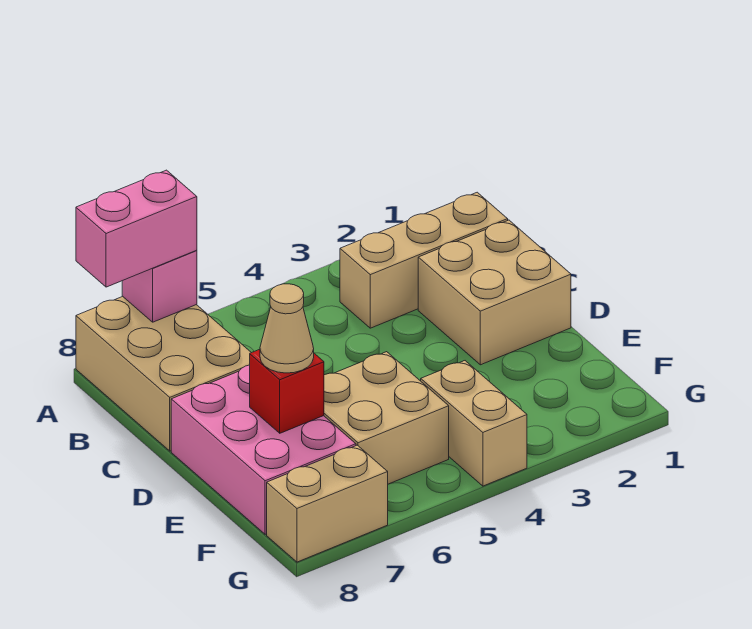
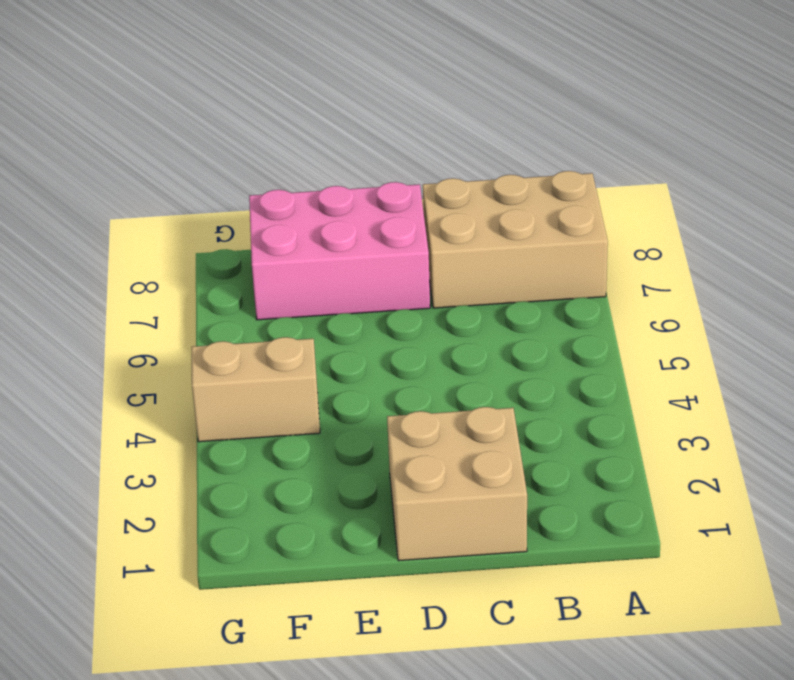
none -> tan brick B1:B3 level 1
none -> tan brick E5:F6 level 1

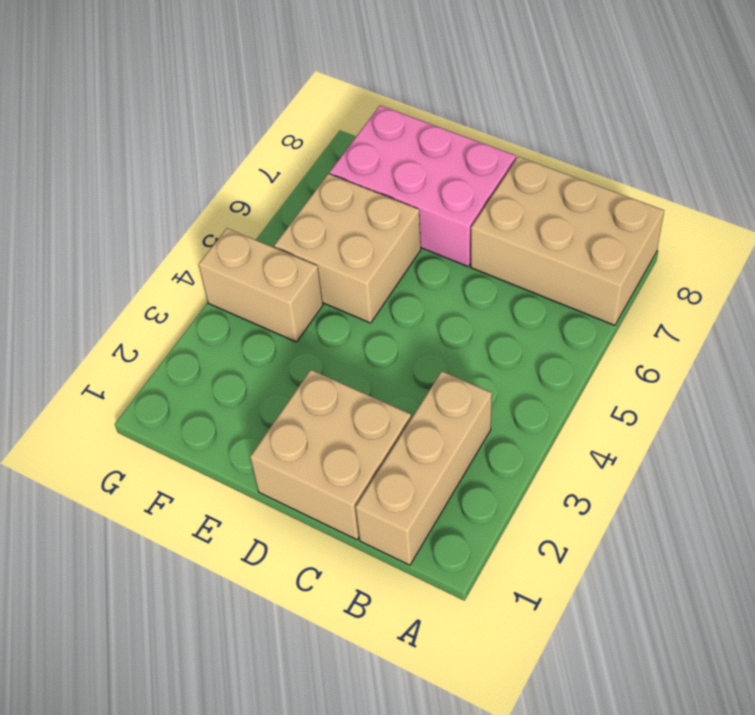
none -> tan brick G7:G8 level 1
none -> pink brick A7 level 2

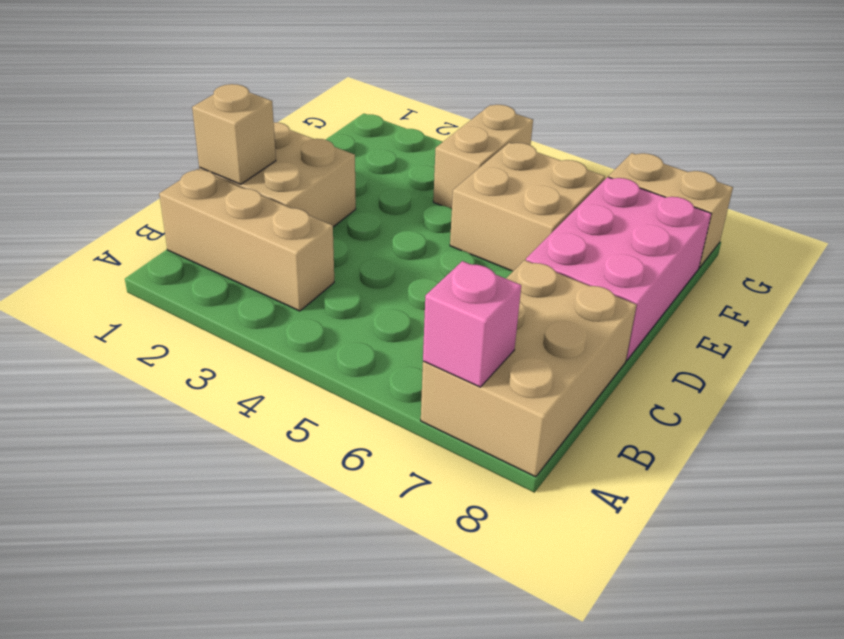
tan brick C1 level 2 -> none
none -> red brick E7 level 2
none -> pink brick A7:A8 level 3

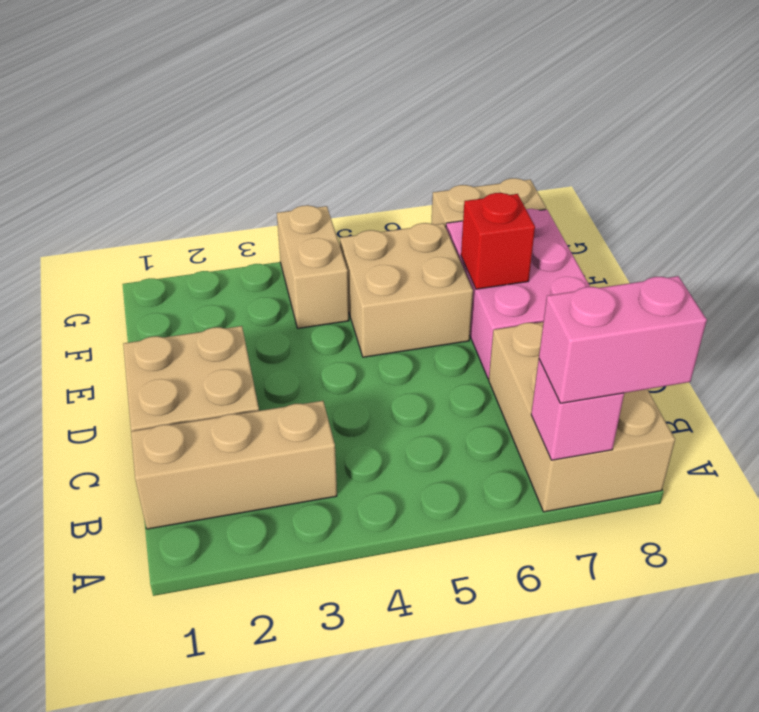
none -> tan cone E7 level 3

